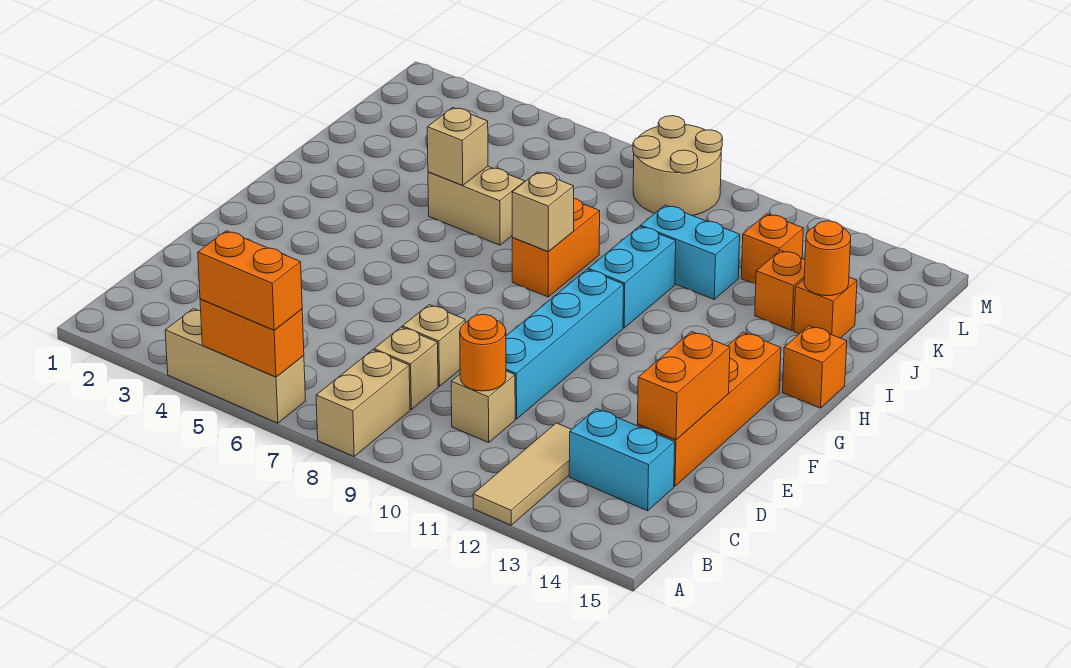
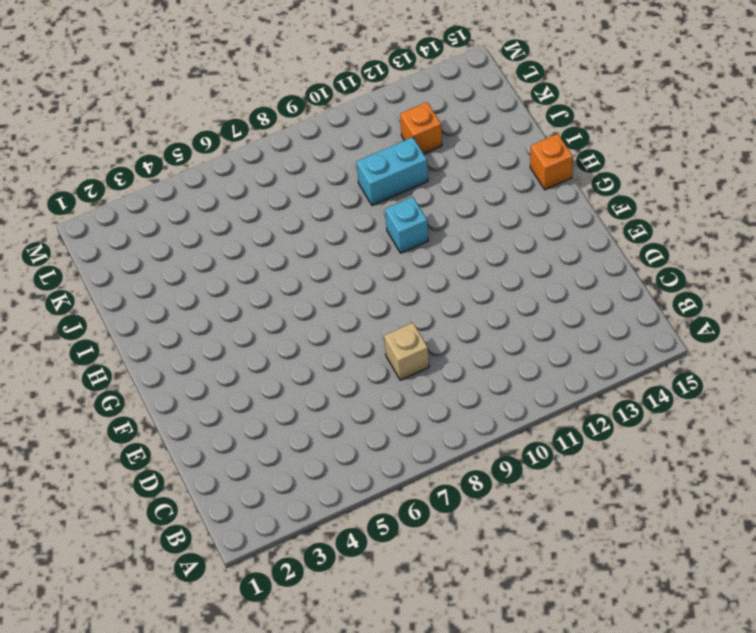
cyan brick H10 level 1 -> cyan brick H10:I10 level 1
none -> tan brick A4:A6 level 1
none -> tan brick A8:B8 level 1
none -> tan tile A12:C12 level 1

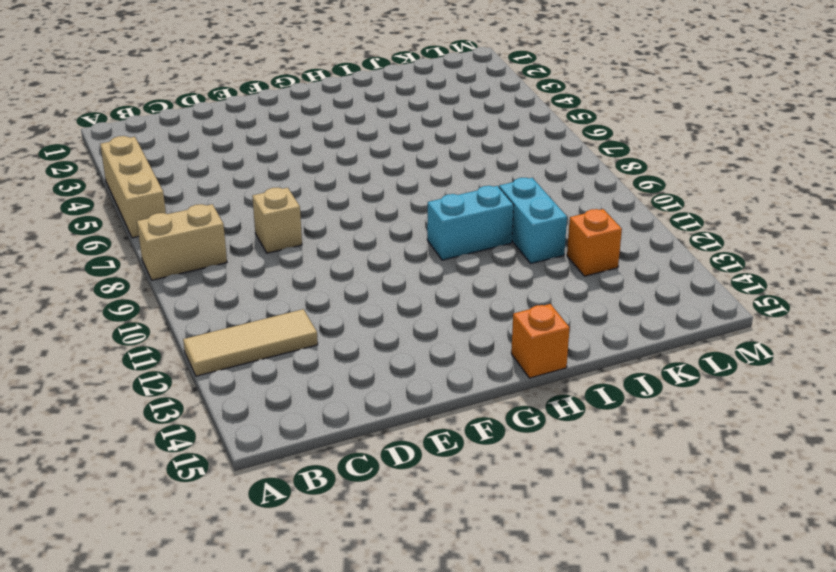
none -> tan brick C8 level 1
none -> tan brick C10 level 1
none -> cyan brick C13:C14 level 1

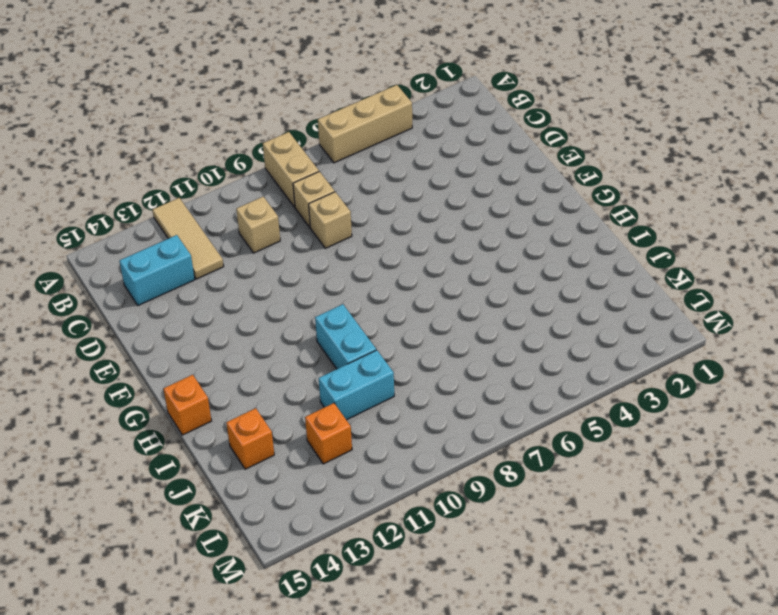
none -> cyan brick D10:G10 level 1
none -> orange brick D14:G14 level 1
none -> orange brick H8:I8 level 1

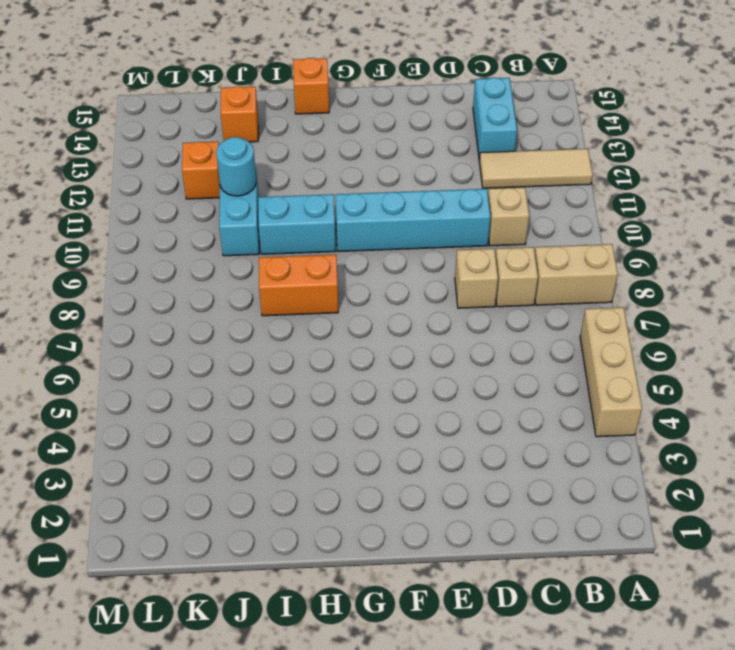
cyan round brick J11 level 2 -> none
none -> orange brick D14:G14 level 1
none -> tan brick I5:I6 level 1
none -> orange brick J13 level 1

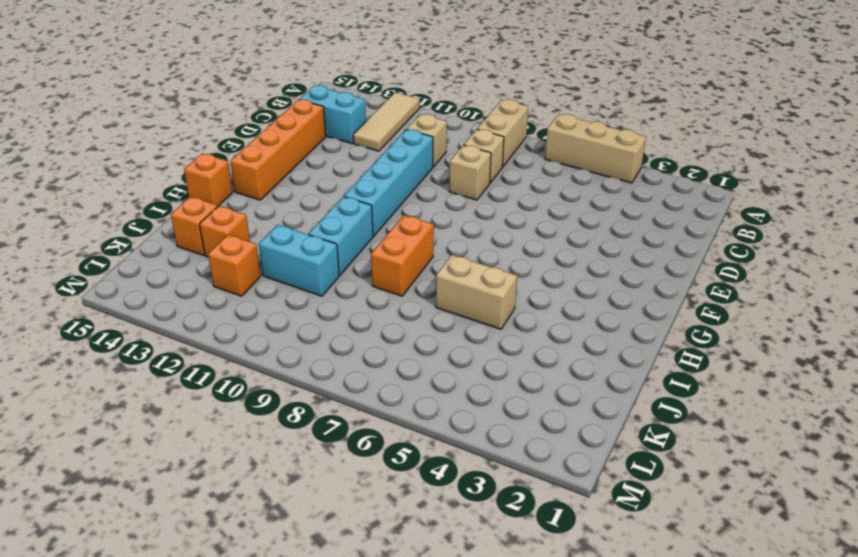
none -> tan round brick L8:M9 level 1
none -> orange brick A5:A6 level 2
none -> orange round brick C10 level 2

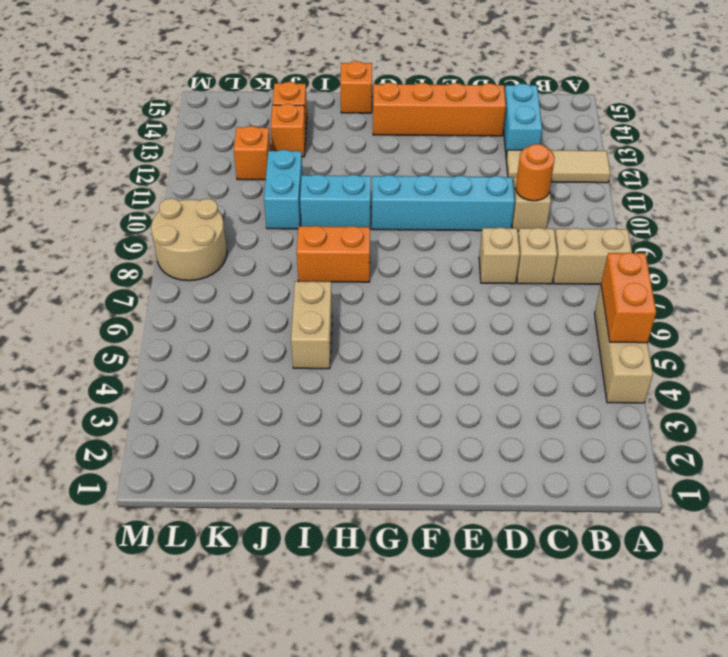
none -> orange brick D14:E14 level 2
none -> tan brick H8 level 2
none -> tan brick I5 level 2

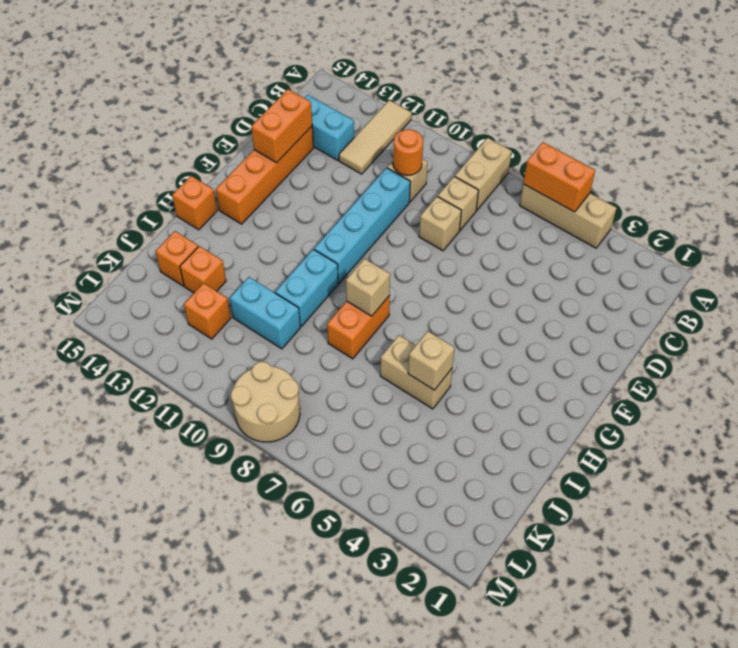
none -> orange round brick J14 level 2
none -> orange brick A5:A6 level 3

